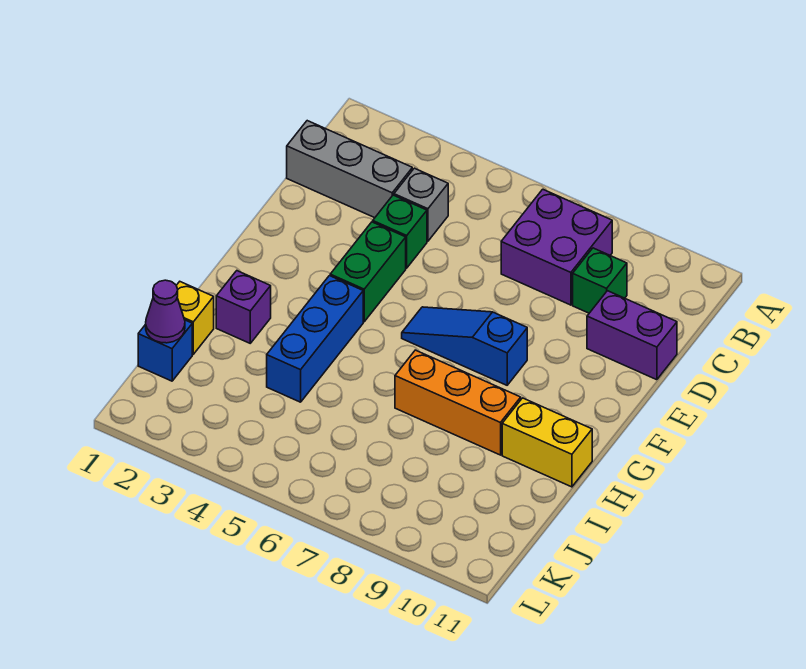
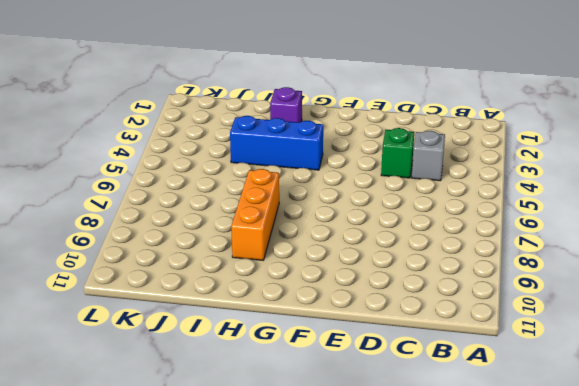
none -> purple brick B7:C8 level 1
none -> grey brick C1:C3 level 1
none -> green brick C9 level 1

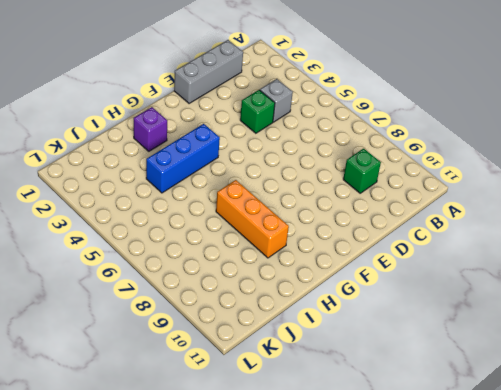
grey brick C1:E1 level 1 -> grey brick C1:C3 level 1
none -> purple brick B7:C8 level 1
none -> purple brick D10:D11 level 1
none -> green brick E4:F4 level 1

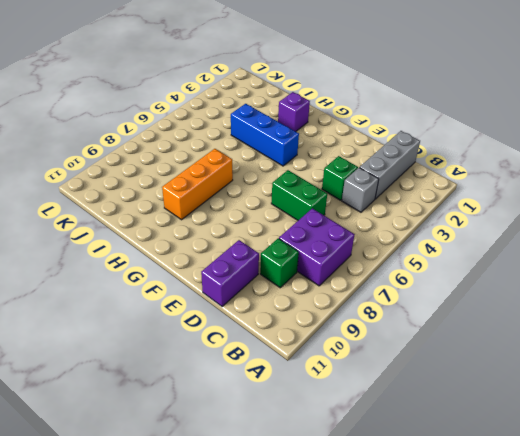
green brick D6:E6 level 1 -> green brick E4:F4 level 1
none -> blue slope F6:F8 level 1 top 8
none -> yellow brick H10:H11 level 1
none -> yellow brick I1 level 1

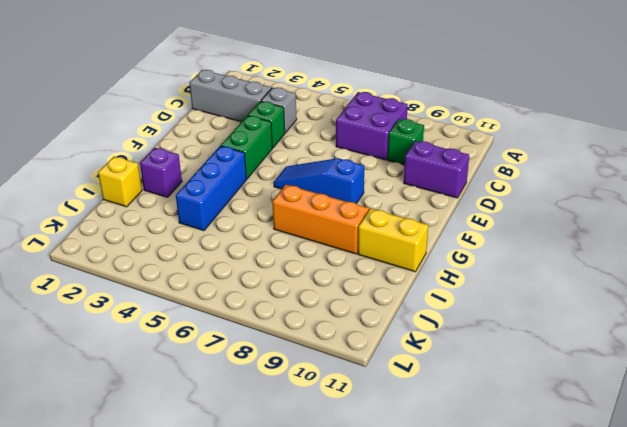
none -> blue brick J1 level 1
none -> purple cone J1 level 2

